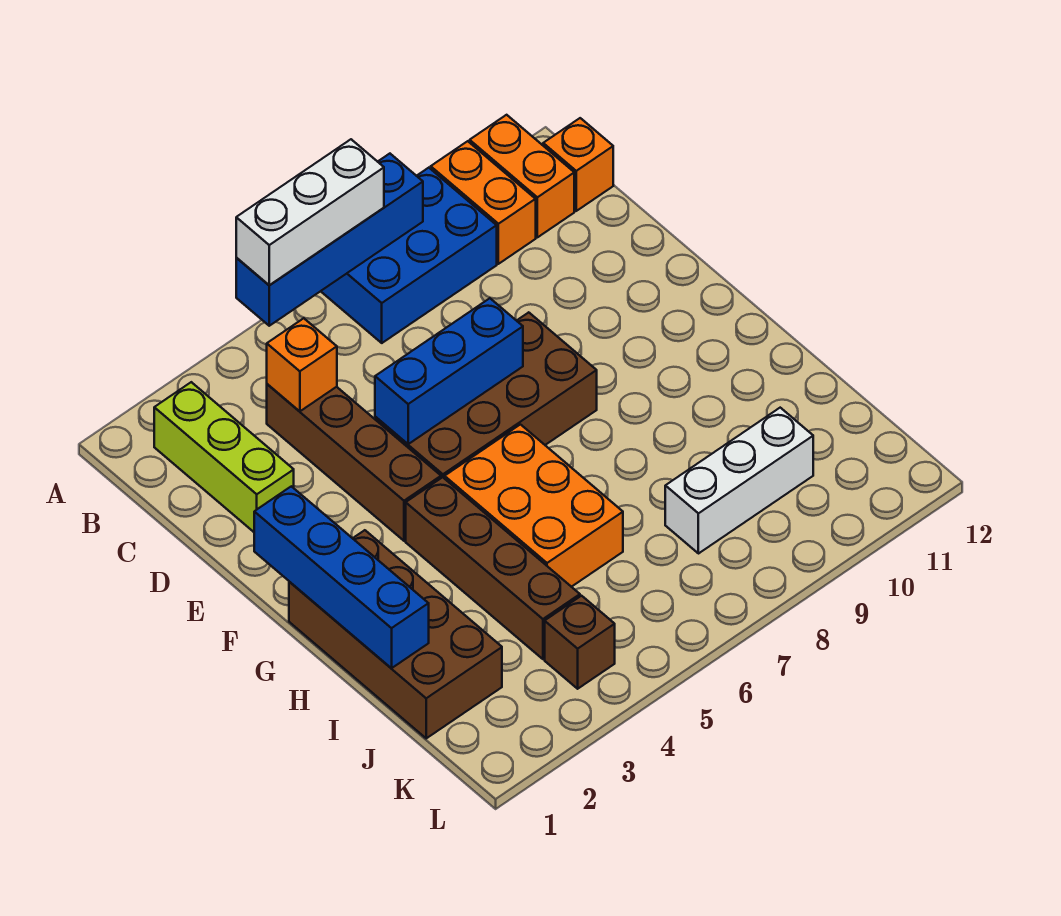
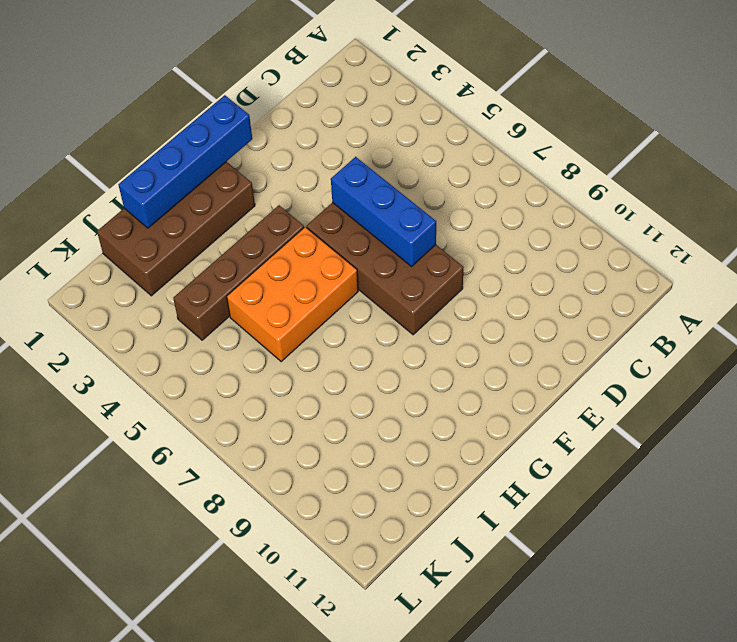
none -> blue brick A7:B9 level 1
none -> orange brick A10:B10 level 1
none -> orange brick A11:B11 level 1

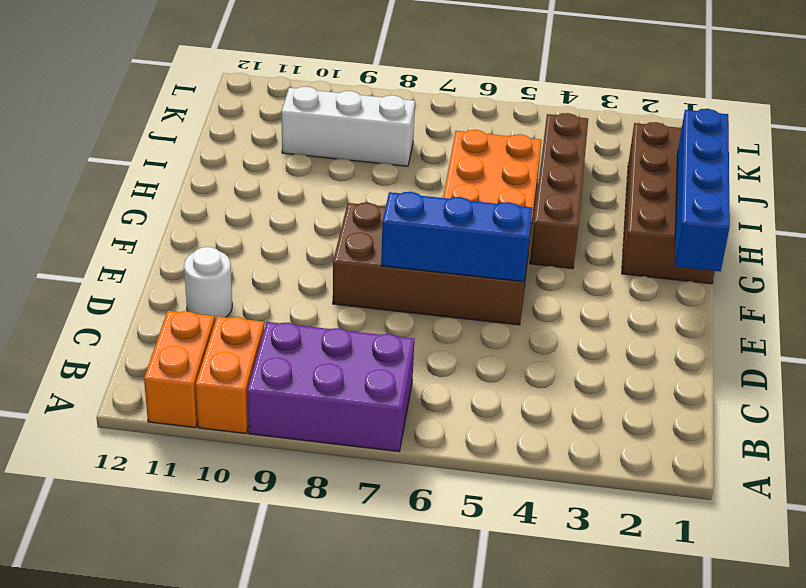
purple brick A7:B9 level 1 -> blue brick A7:B9 level 1
white round brick D11 level 1 -> none
none -> lime brick B2:D2 level 1
none -> orange brick B12 level 1
none -> brown brick C4:F4 level 1

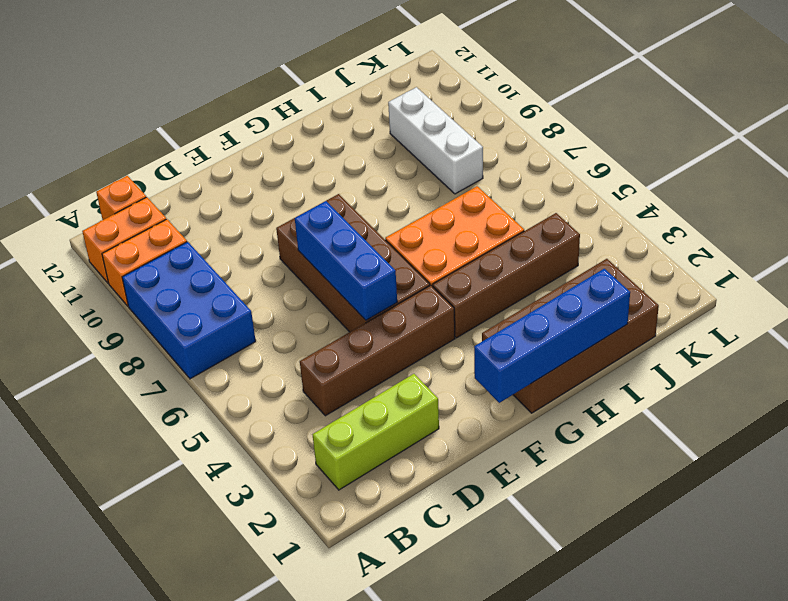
none -> brown brick K4 level 1
none -> blue brick A5:A8 level 2
none -> orange brick C4 level 2

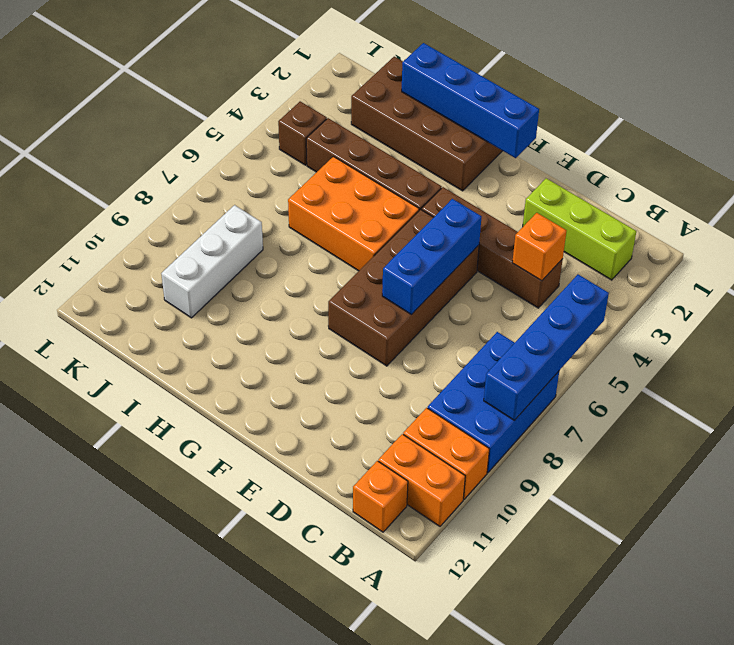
none -> white brick A5:A7 level 3

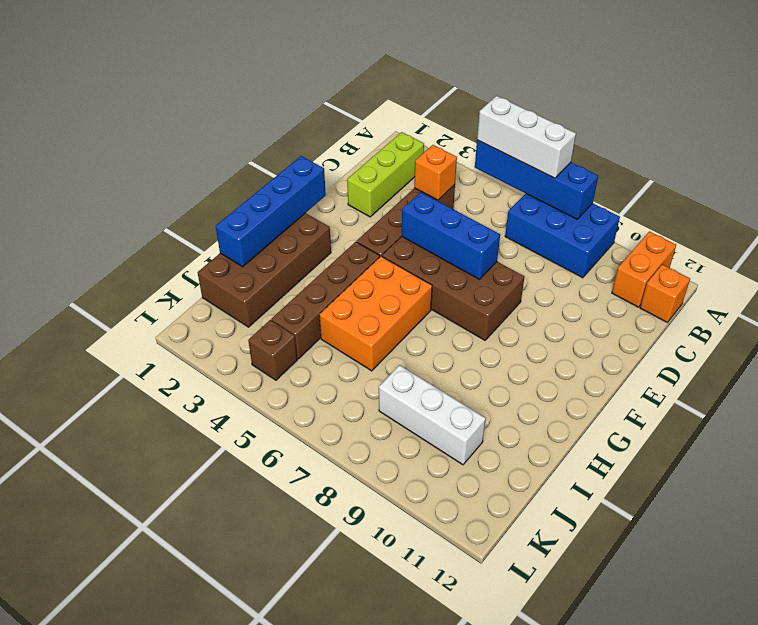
none -> orange brick A10:B10 level 1

